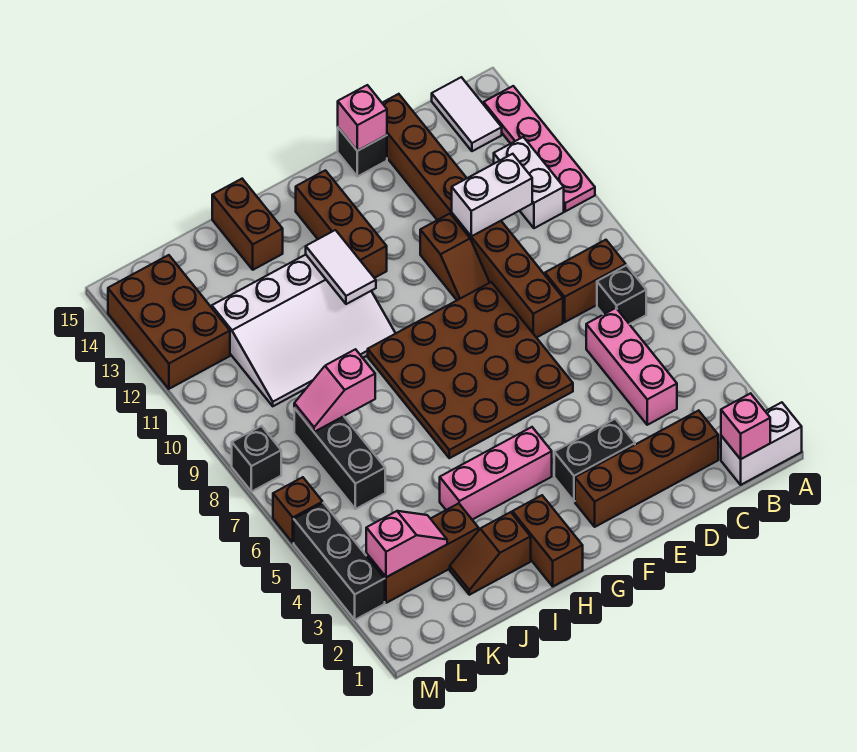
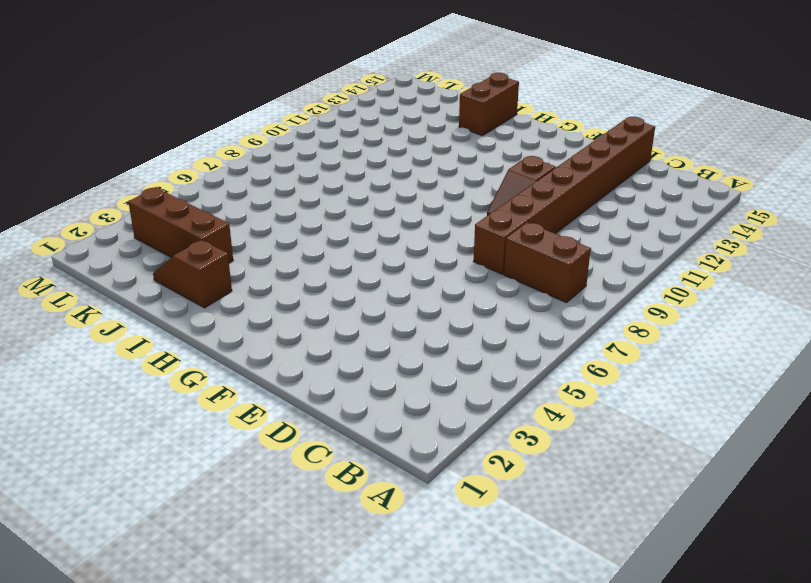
none -> white brick A1:B1 level 1
none -> pink plate A11:A14 level 1
none -> black brick B7 level 1
none -> white brick B11:B12 level 1

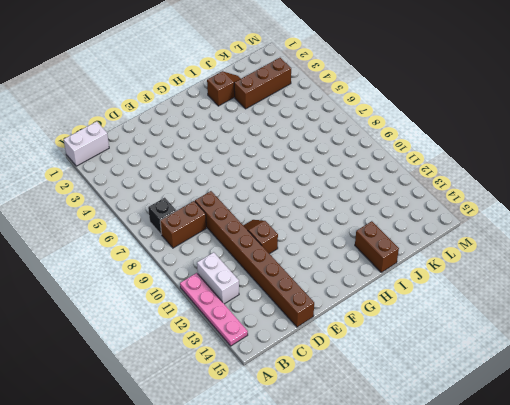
none -> white tile B14:B15 level 1
none -> brown brick C2:F2 level 1
none -> pink brick C4:C6 level 1
none -> black brick E3:F3 level 1

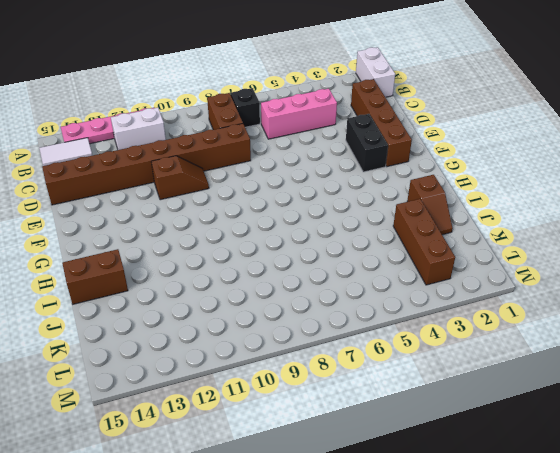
none -> brown plate E6:H9 level 1
none -> black brick E15 level 1
none -> pink brick G4:I4 level 1
none -> brown brick G12:G14 level 1

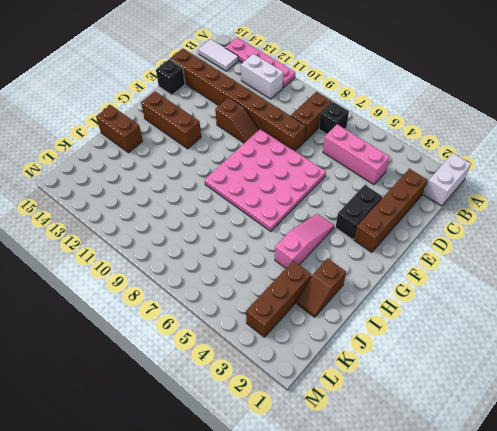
pink plate E6:H9 level 1 -> brown plate E6:H9 level 1
pink slope G4:I4 level 1 top I -> pink brick G4:I4 level 1
none -> brown brick H1:H2 level 1
none -> white slope H10:K12 level 1 top 12
none -> black brick K6:K8 level 1
none -> brown brick L12:M14 level 1

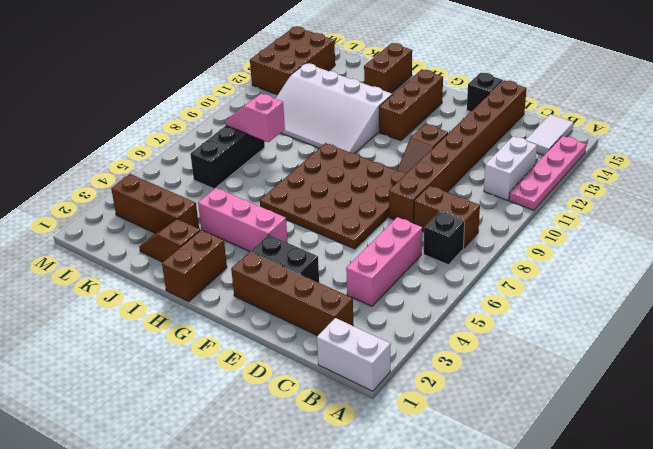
none -> black brick M3:M5 level 1
none -> brown brick M6 level 1
none -> black brick M8 level 1
none -> pink brick B1 level 2

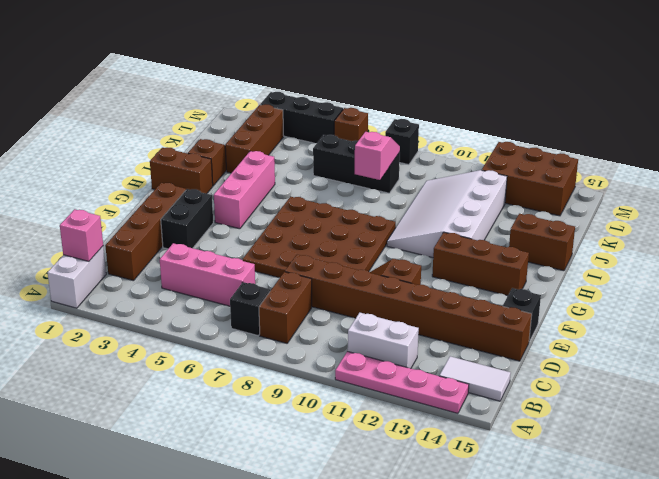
none -> white brick C11:D11 level 2
none -> pink brick E15 level 2
none -> white tile H11:H12 level 2
none -> pink slope K3:L3 level 2 top L

